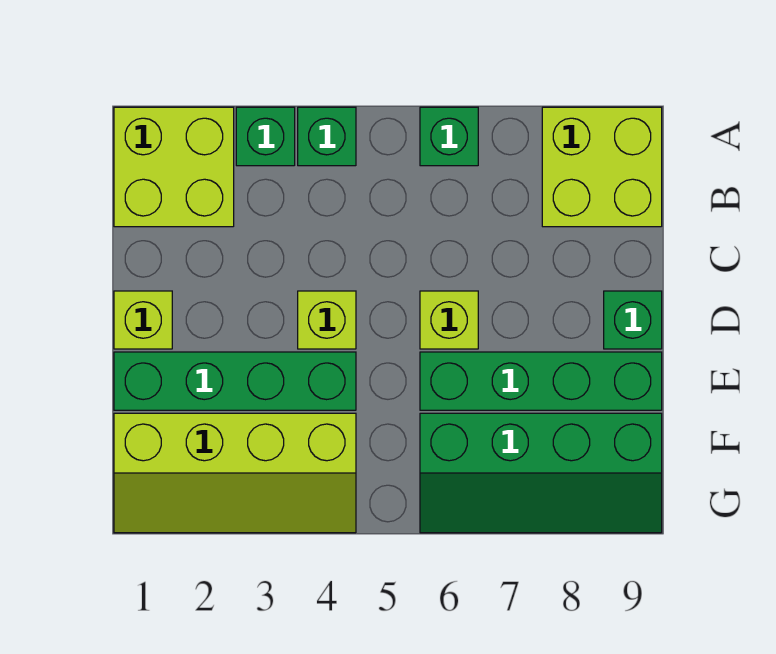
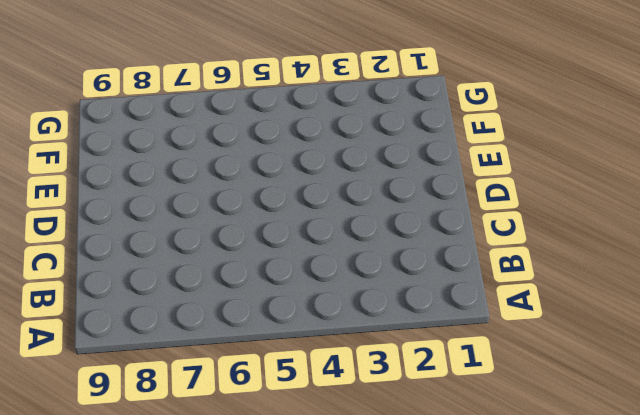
none -> lime brick A1:B2 level 1
none -> green brick A3 level 1
none -> green brick A4 level 1

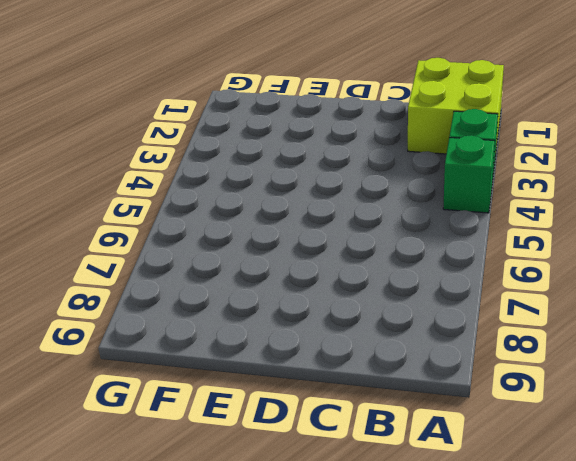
none -> green brick A6 level 1
none -> lime brick A8:B9 level 1
none -> lime brick D1 level 1

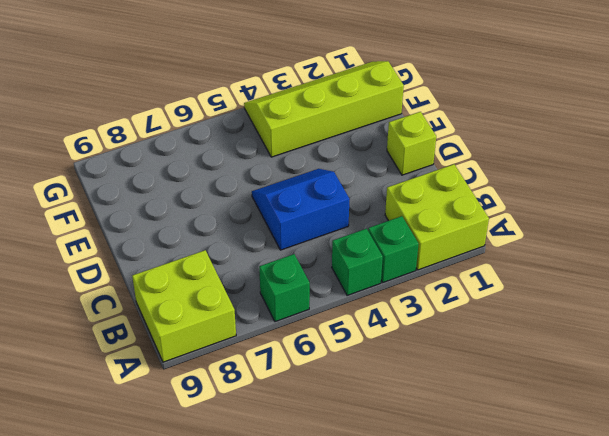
blue slope C4:D5 level 1 top C -> lime brick D4 level 1
none -> lime brick D6 level 1
none -> green brick D9 level 1
none -> green brick E1:E4 level 1

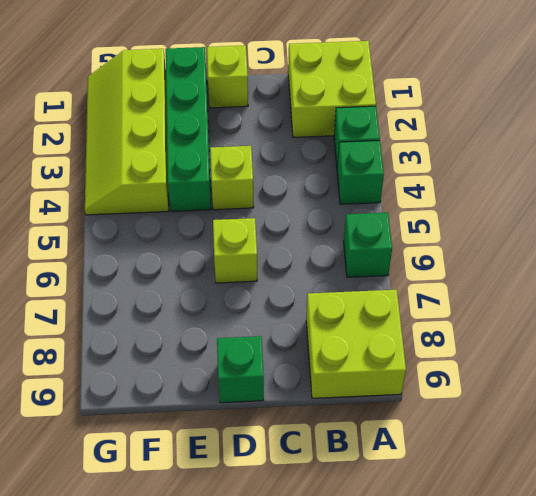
none -> green brick E6:E9 level 1
none -> green slope F6:G9 level 1 top F

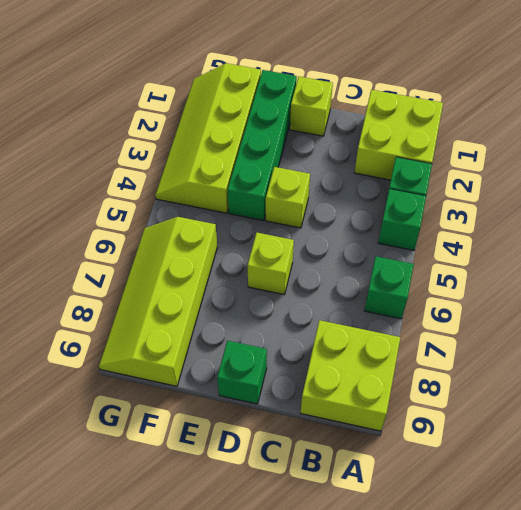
lime slope F6:G9 level 1 top F -> green slope F6:G9 level 1 top F
none -> green brick E6:E9 level 1

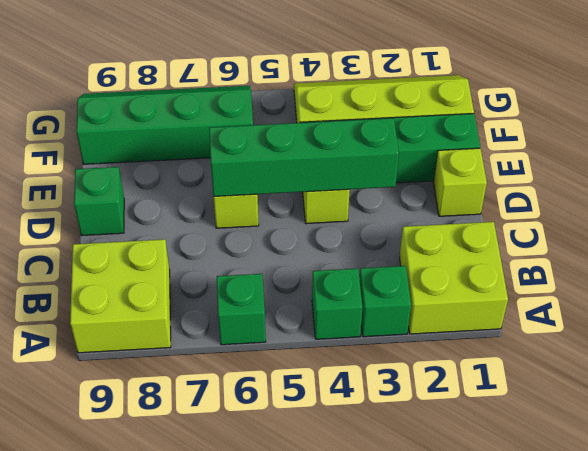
green brick D3:D6 level 2 -> green brick E6:E9 level 1

